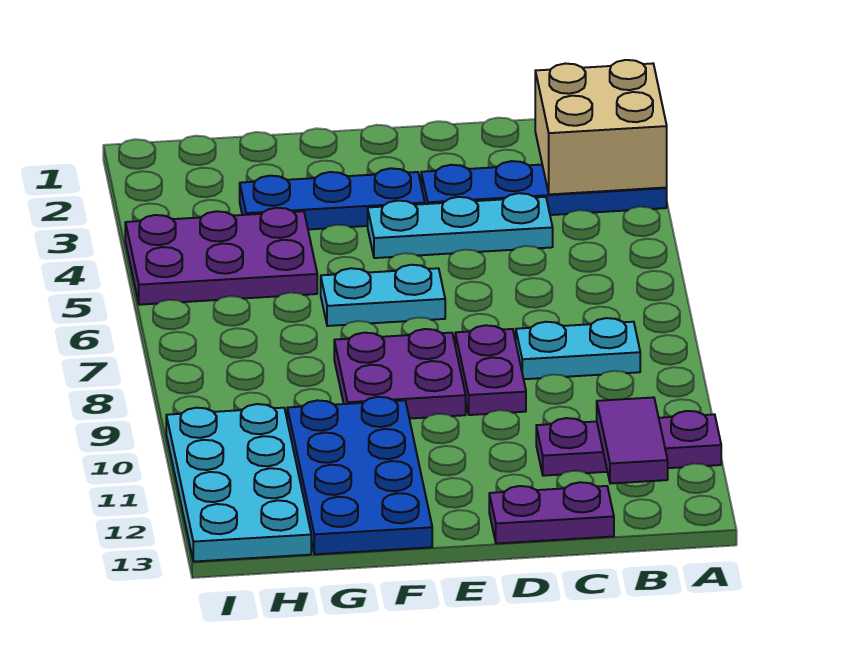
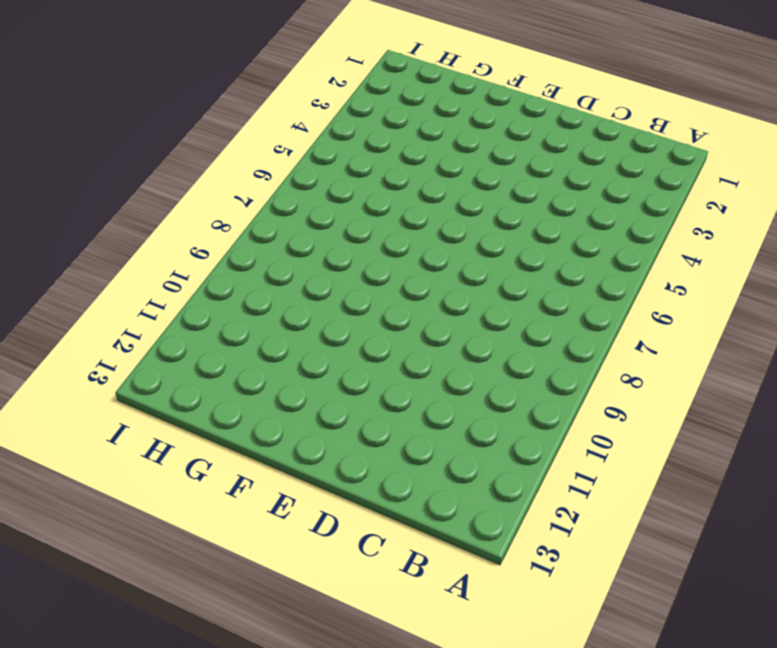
none -> blue plate A3:D3 level 1
none -> purple plate A11:C11 level 1
none -> cyan plate B8:C8 level 1

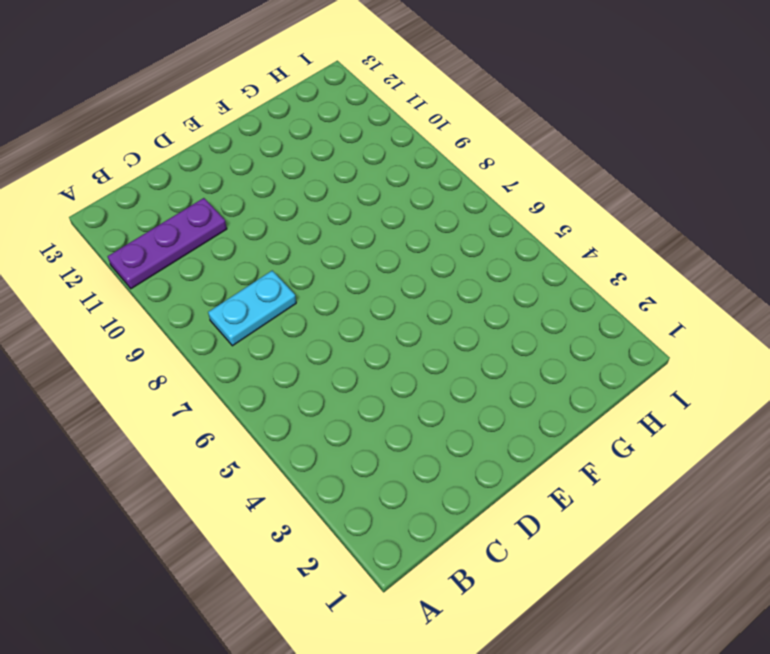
none -> blue plate A3:D3 level 1
none -> cyan plate C4:E4 level 1
none -> purple plate C13:D13 level 1

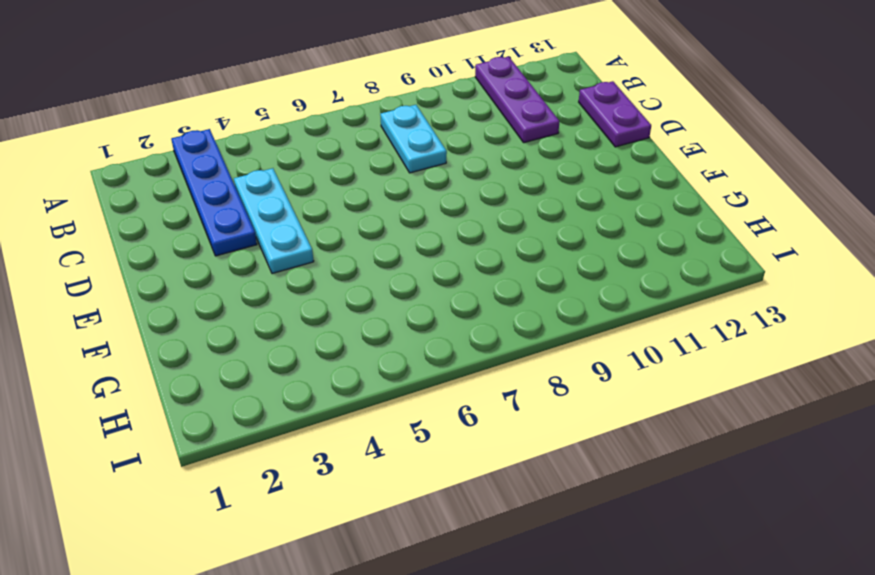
none -> purple plate D8:D9 level 1
none -> blue plate E3:G3 level 1
none -> cyan plate E6:F6 level 1

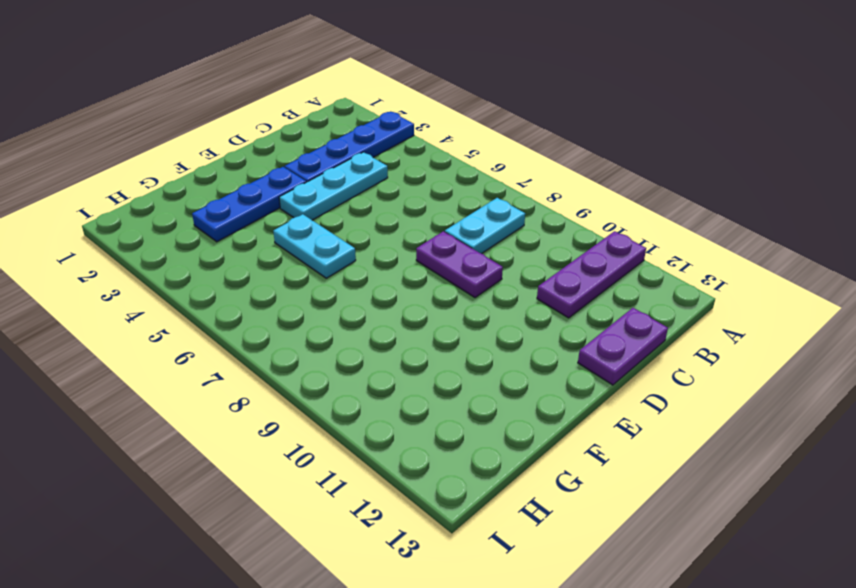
cyan plate F5:F6 level 1 -> cyan plate E6:F6 level 1
none -> purple plate E8:F9 level 1
none -> blue plate F10:G13 level 1
none -> purple plate G4:I5 level 1

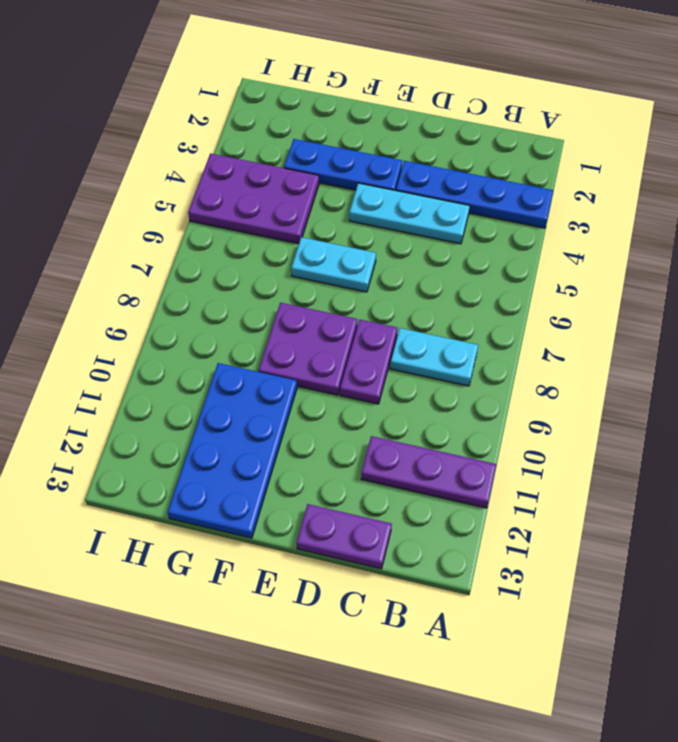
none -> cyan plate H10:I13 level 1
none -> tan brick A2:B3 level 2
none -> purple tile B11:B12 level 2

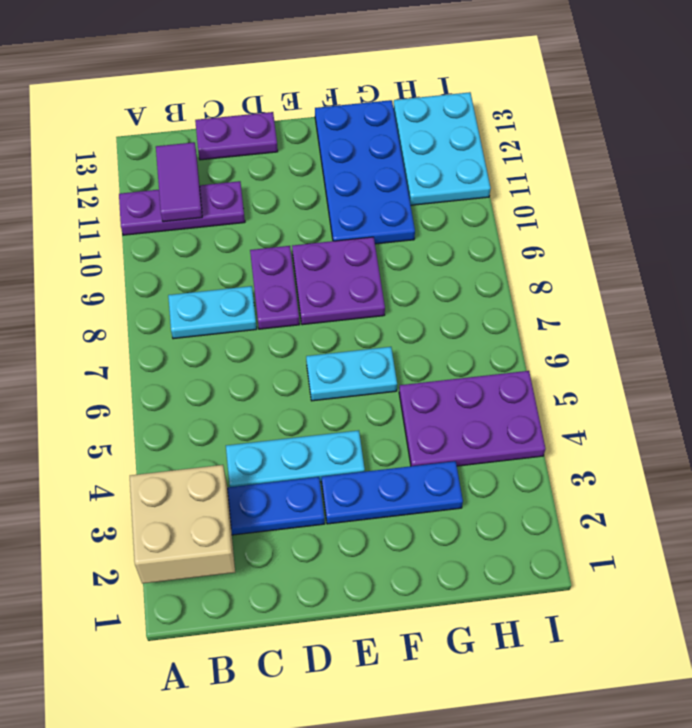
cyan plate H11:I13 level 1 -> cyan plate H10:I13 level 1

